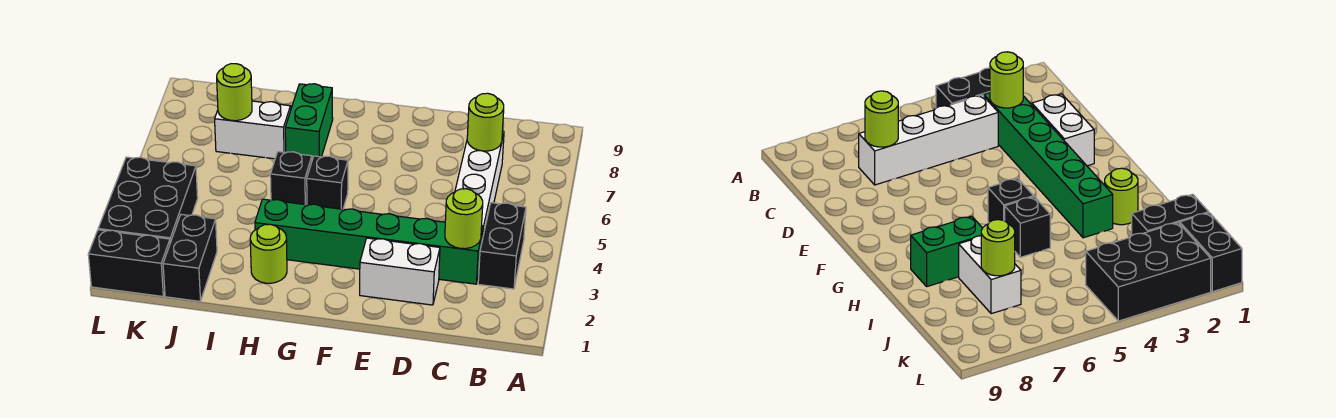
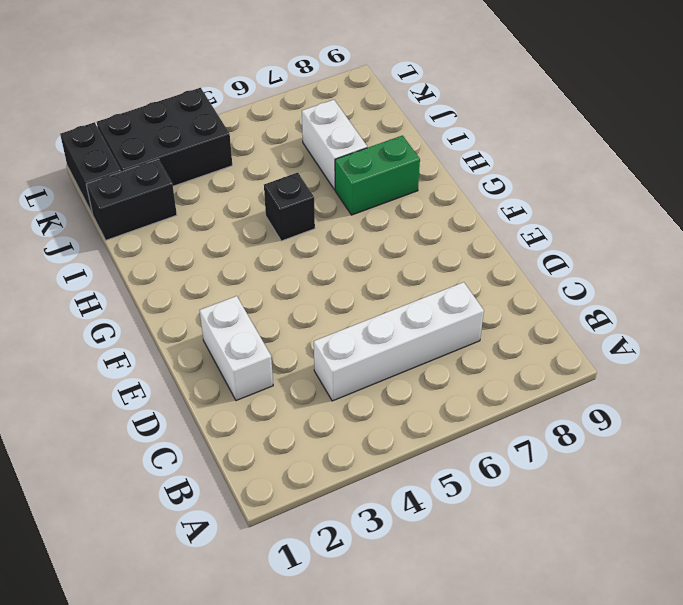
none -> black brick B3:B4 level 1
none -> green brick C3:H3 level 1
none -> black brick G5 level 1

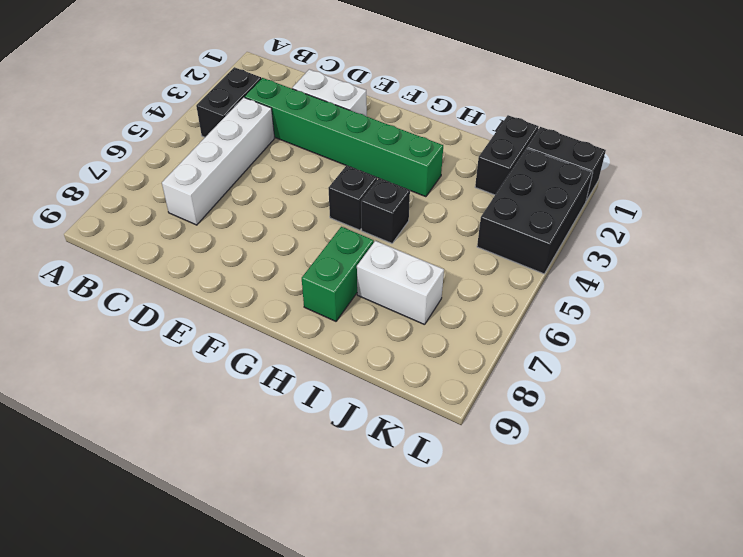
none -> lime round brick H2 level 1
none -> lime round brick C3 level 2
none -> lime round brick C7 level 2

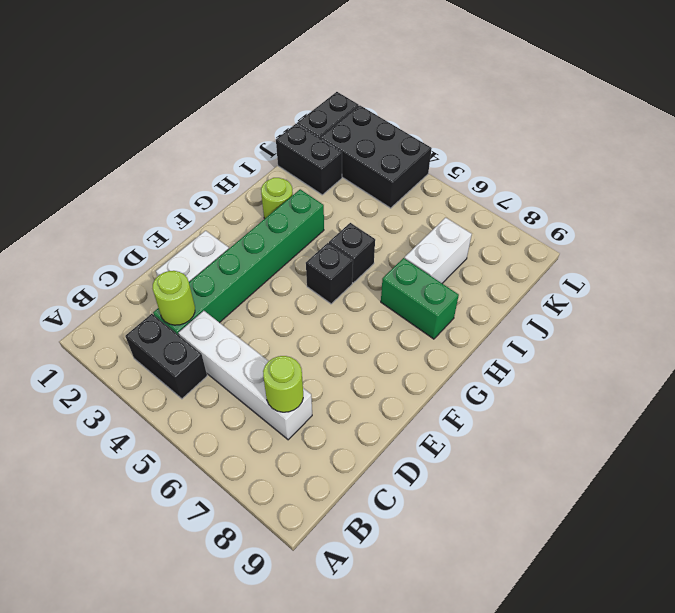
none -> lime round brick J7 level 2

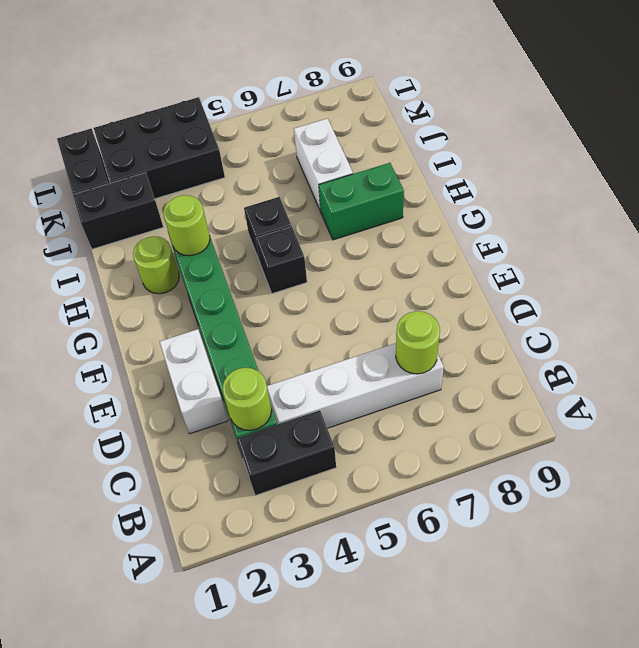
lime round brick H3 level 2 -> lime round brick J7 level 2

